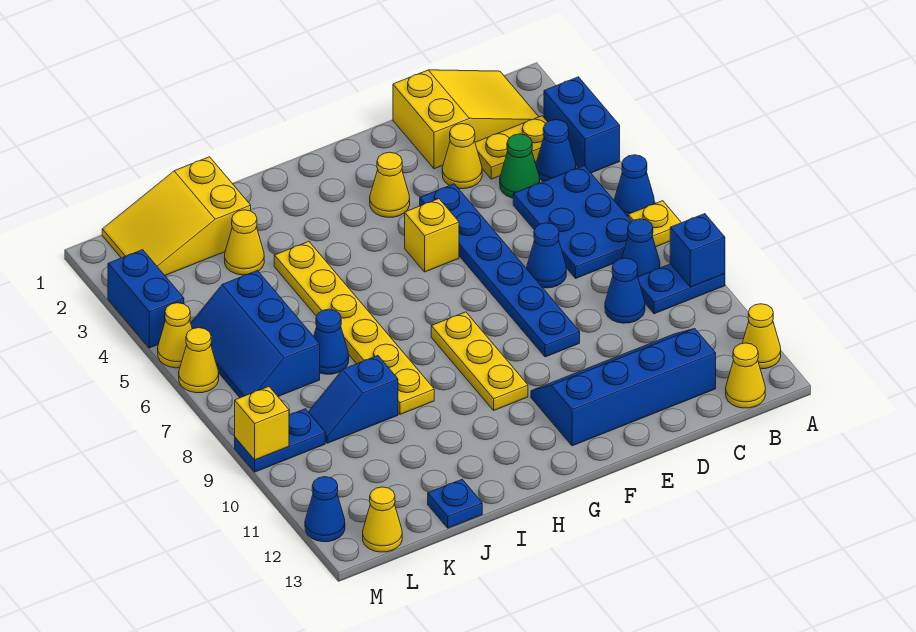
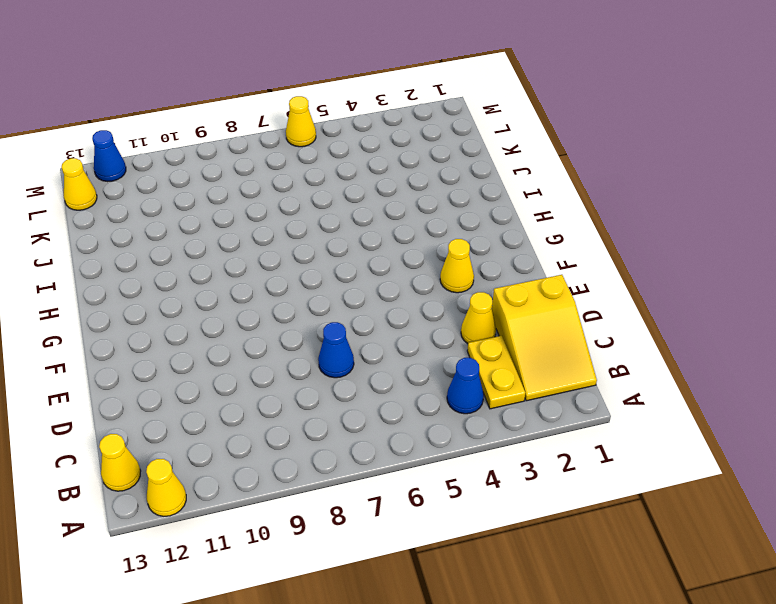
none -> blue brick A3:A4 level 1
none -> blue cone A6 level 1
none -> yellow plate A7 level 1
none -> blue plate A9:B9 level 1

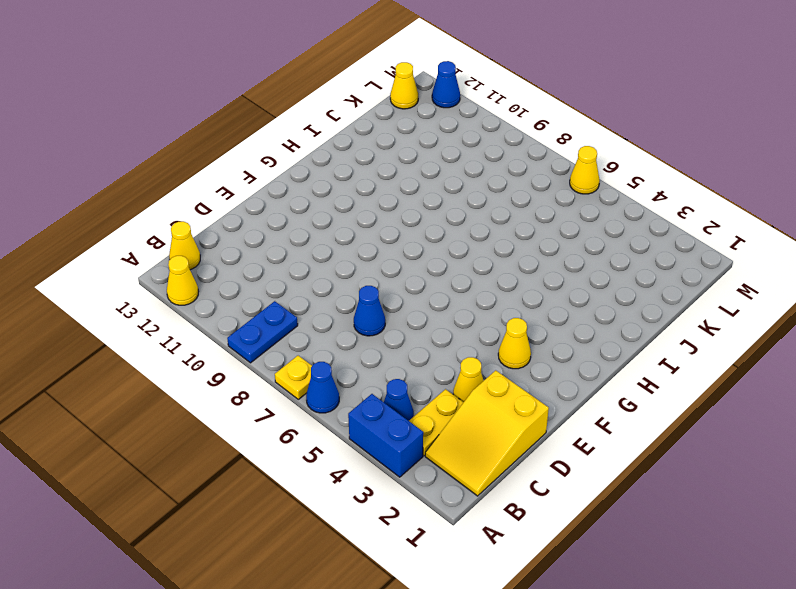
none -> blue plate B5:C7 level 1
none -> blue cone B8 level 1
none -> green cone C4 level 1
none -> blue cone C9 level 1

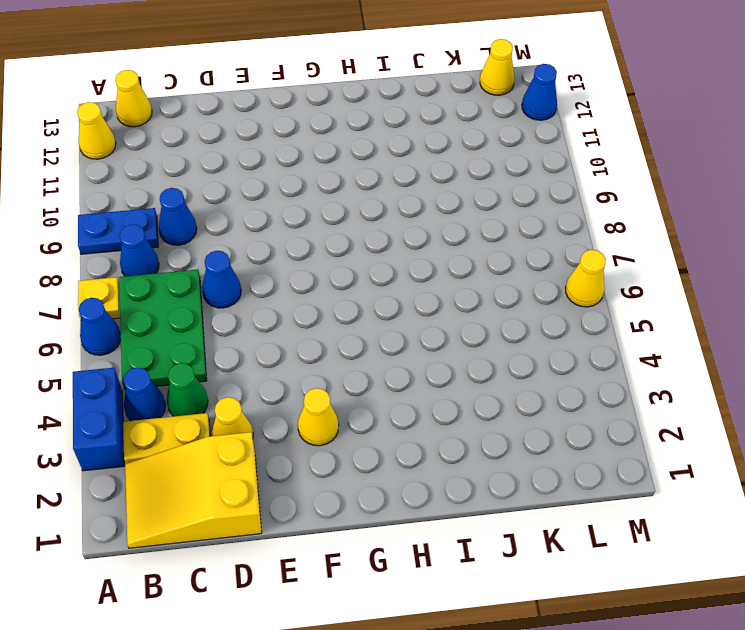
green plate B5:C7 level 1 -> blue plate B5:C7 level 1
none -> blue slope C11:F12 level 1 top 12
none -> blue plate E4:E9 level 1
none -> yellow brick F5 level 1
none -> yellow plate G8:G10 level 1

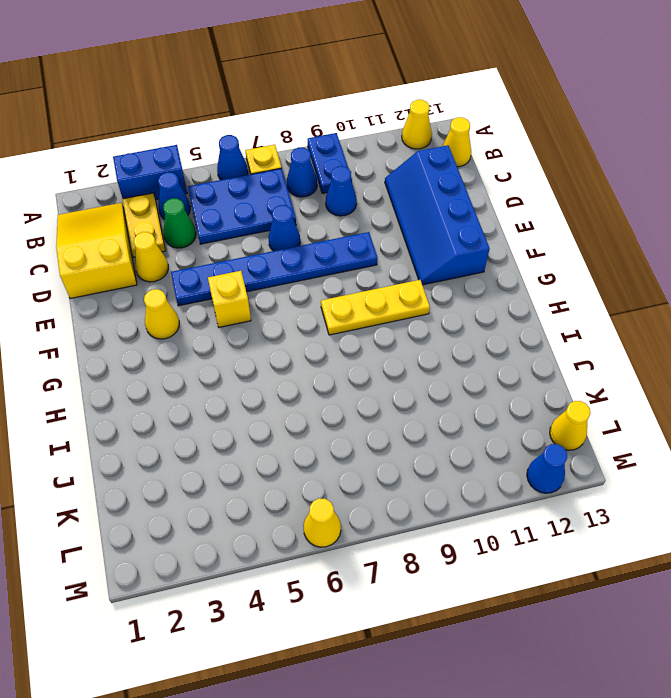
none -> yellow plate I4:I9 level 1
none -> yellow slope J1:L2 level 1 top J
none -> yellow cone J3 level 1
none -> blue cone J7 level 1

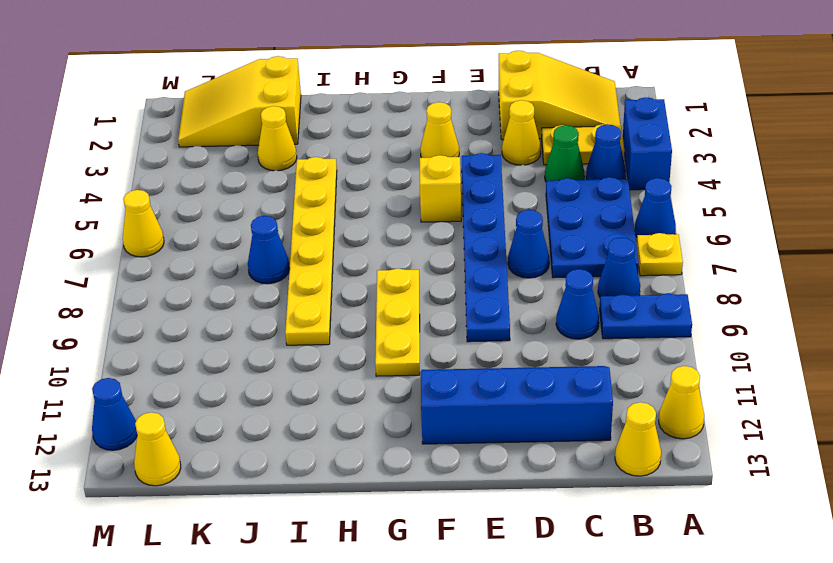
none -> blue slope J9:K9 level 1 top J
none -> blue plate J13 level 1
none -> blue slope K5:L7 level 1 top K
none -> blue plate L9:M9 level 1

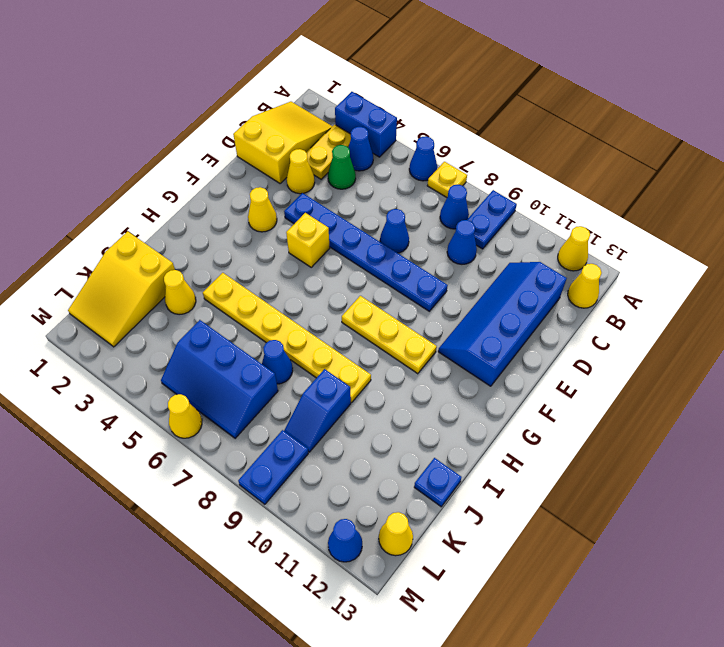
none -> blue plate B5:C7 level 1
none -> blue brick M3:M4 level 1
none -> yellow cone M5 level 1
none -> blue brick A9 level 2

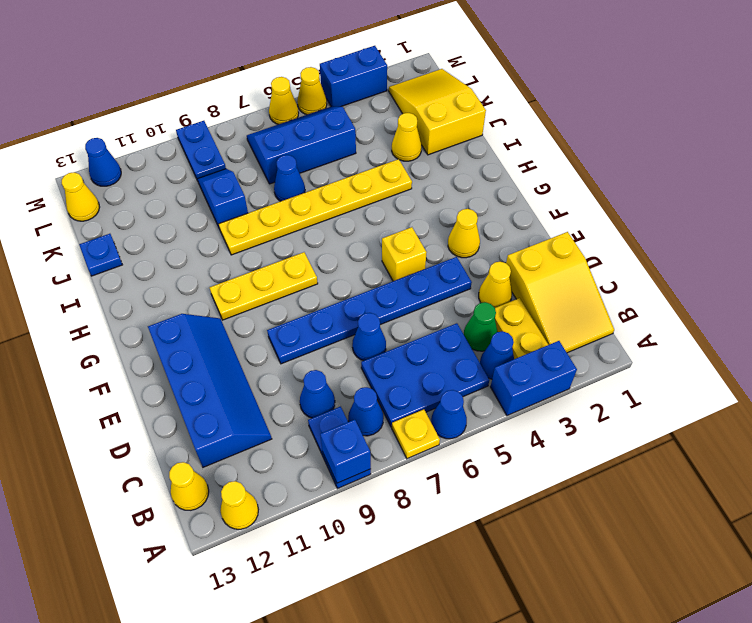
none -> yellow brick M9 level 2

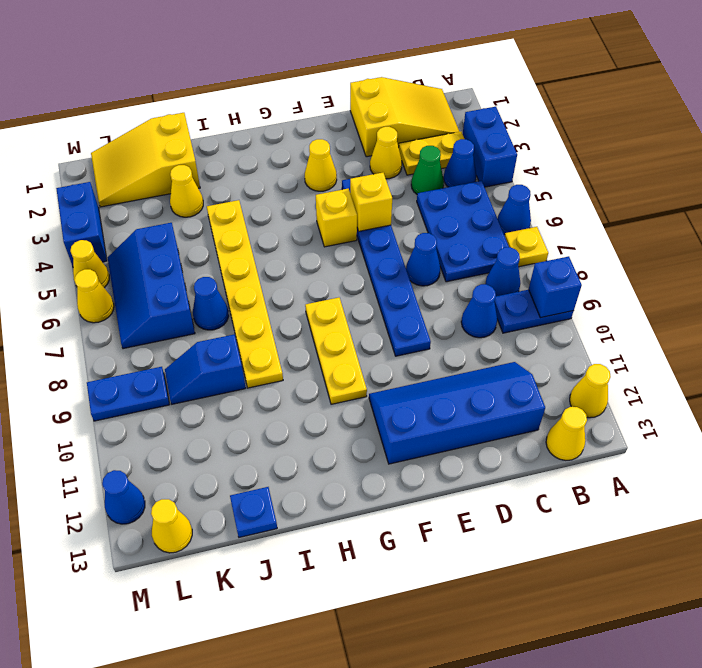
yellow brick E5 level 2 -> yellow brick M9 level 2

